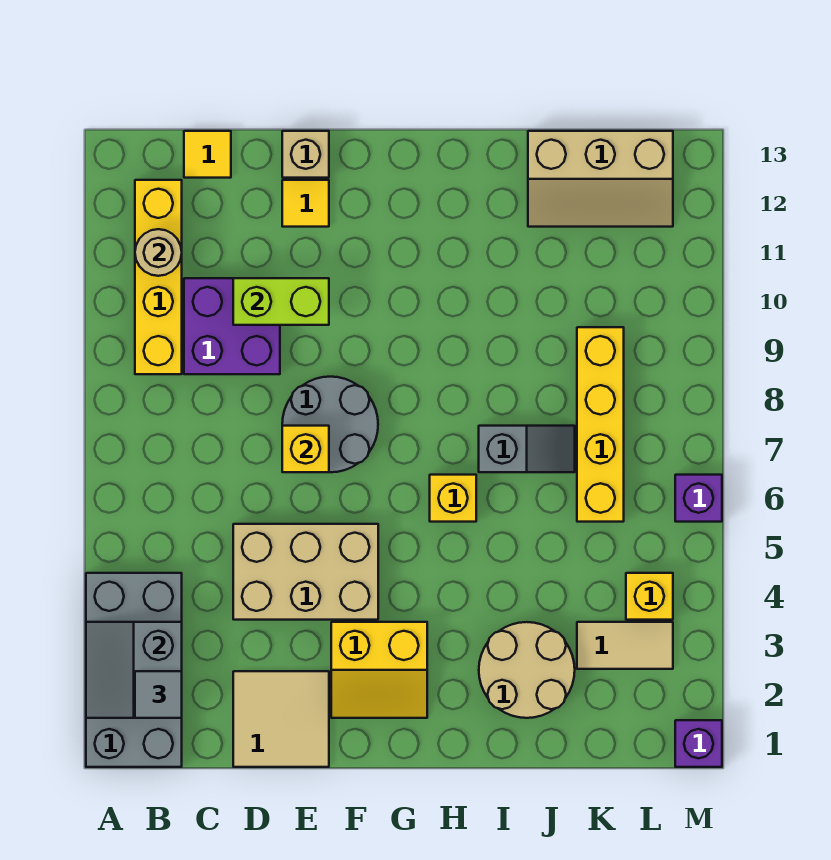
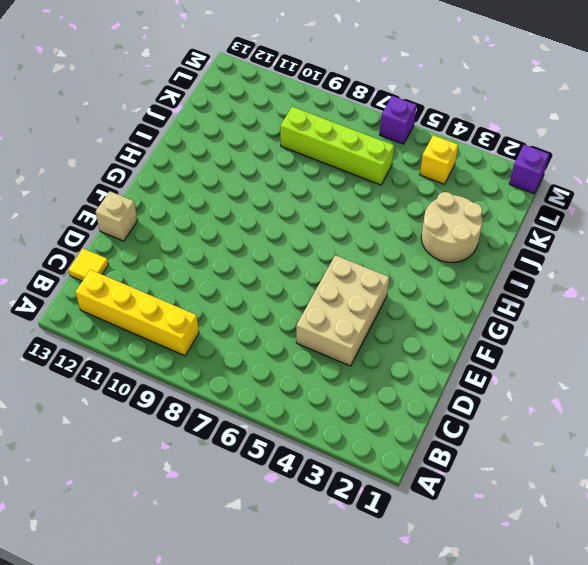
lime brick K6:K9 level 1 -> yellow brick K6:K9 level 1
none -> grey brick A1:B4 level 1
none -> purple brick C9:D10 level 1
none -> tan tile D1:E2 level 1

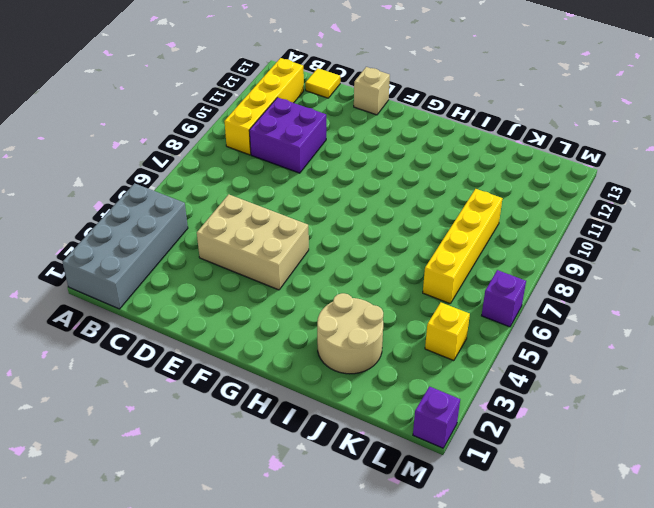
none -> tan tile D1:E2 level 1
none -> grey round brick E7:F8 level 1
none -> yellow tile E12 level 1

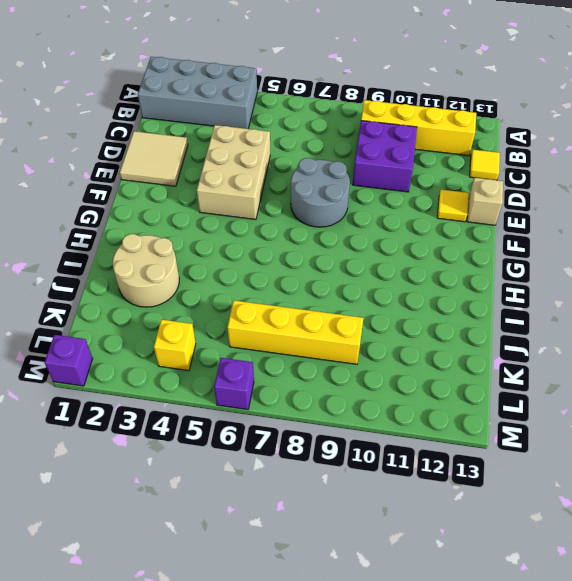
none -> yellow slope F2:G3 level 1 top 3
none -> yellow brick H6 level 1
none -> grey slope I7:J7 level 1 top I

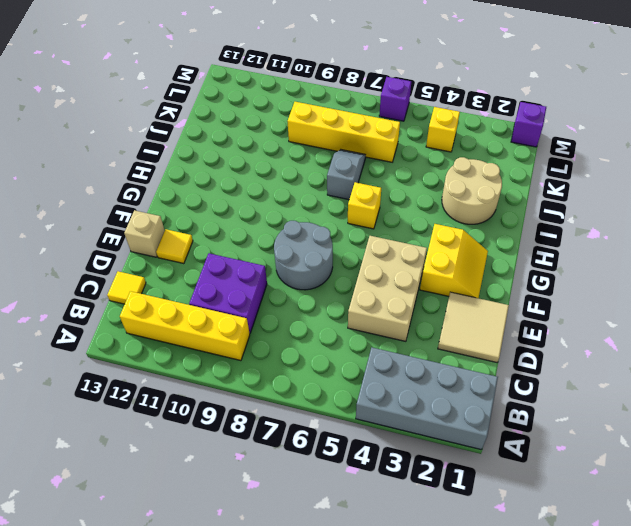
none -> tan slope J12:L13 level 1 top 13
none -> tan tile K3:L3 level 1
none -> grey slope A2:B3 level 2 top B

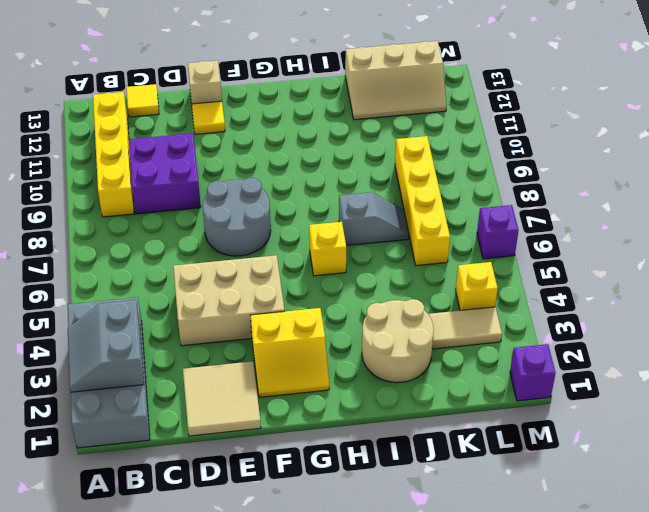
none -> tan round brick B11 level 2
none -> lime brick D10:E10 level 2
none -> yellow brick E7 level 2

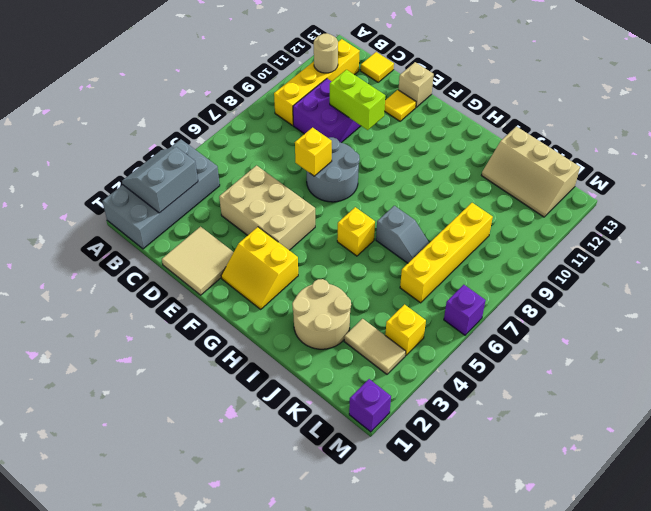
none -> grey tile B2 level 3

